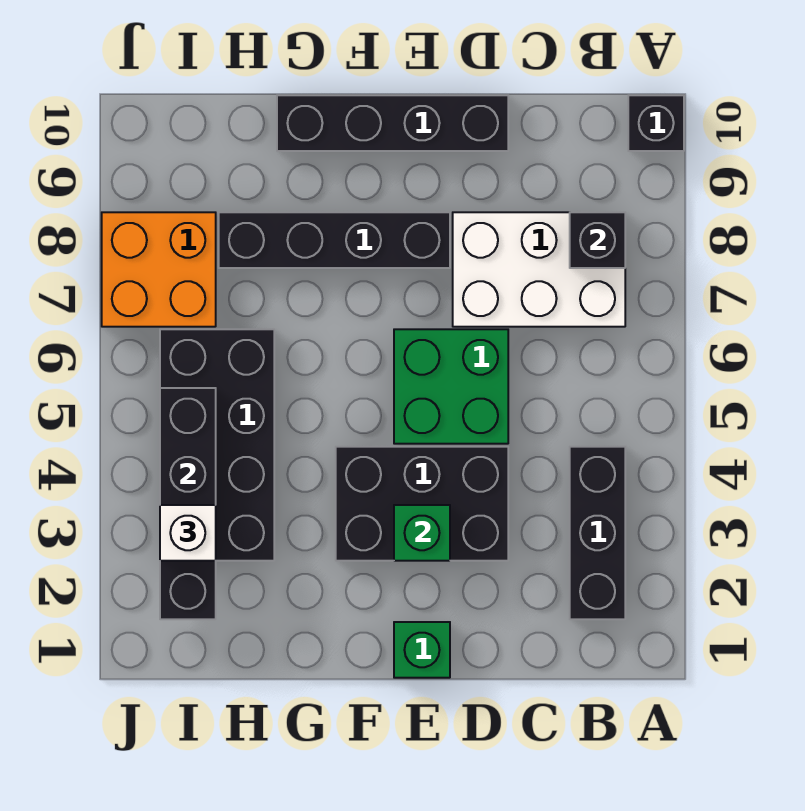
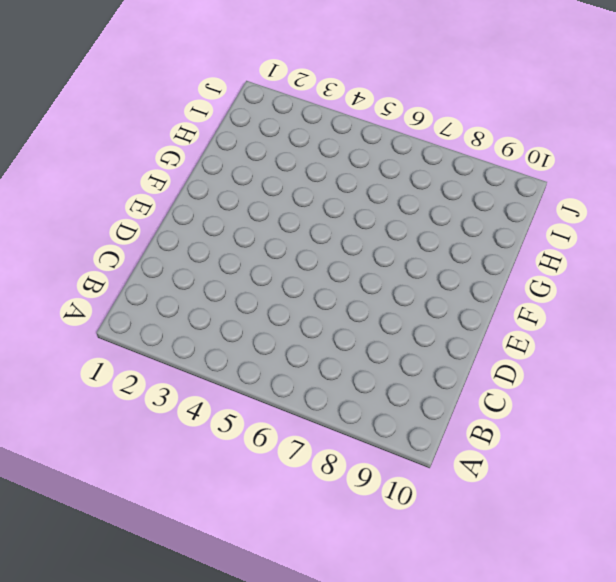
none -> black brick A10 level 1
none -> black brick B2:B4 level 1
none -> white brick B7:D8 level 1

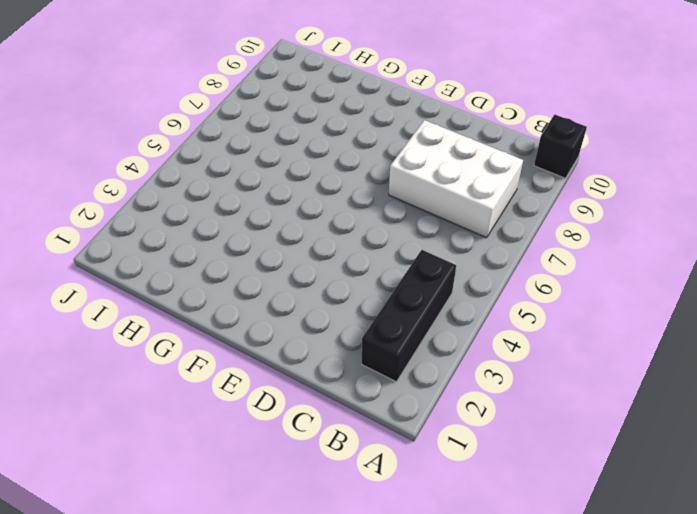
none -> black brick D3:F4 level 1
none -> green brick D5:E6 level 1
none -> black brick D10:G10 level 1

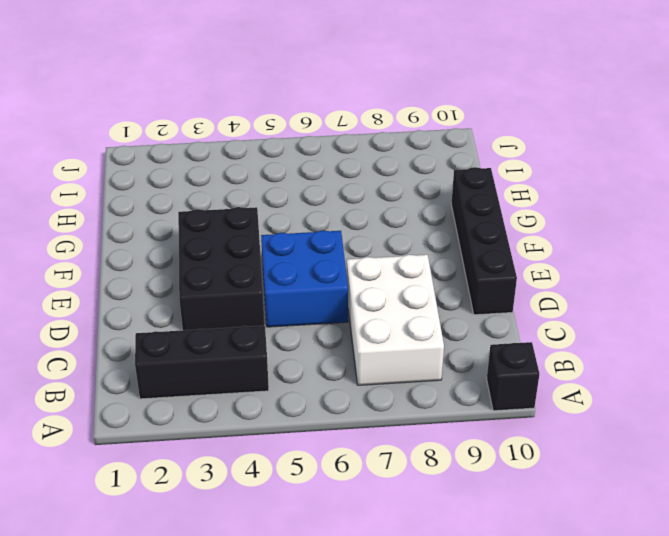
blue brick D5:E6 level 1 -> green brick D5:E6 level 1
none -> green brick E1 level 1
none -> black brick E8:H8 level 1
none -> black brick H3:I6 level 1

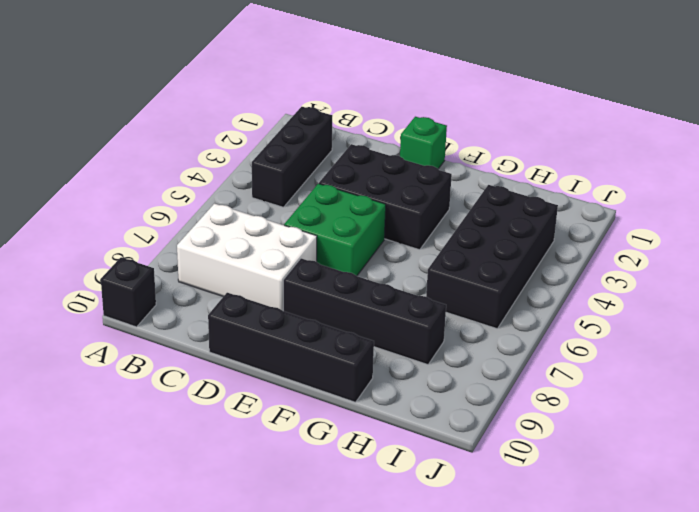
none -> orange brick I7:J8 level 1
none -> black brick B8 level 2
none -> green brick E3 level 2

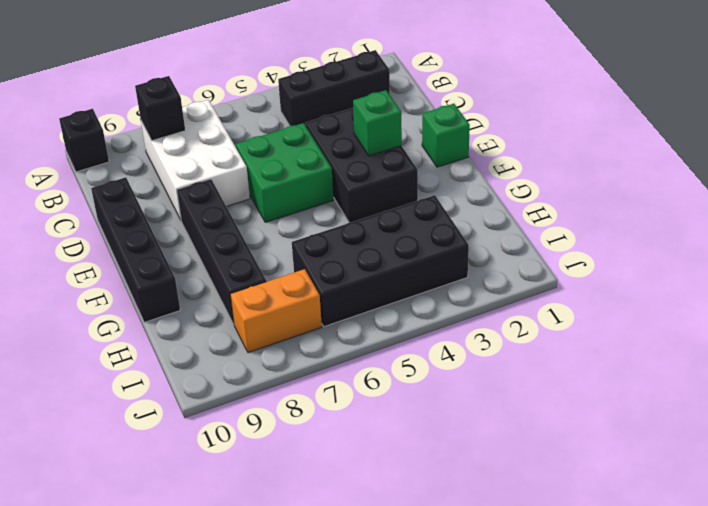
orange brick I7:I8 level 1 -> orange brick I7:J8 level 1
none -> black brick I2:I5 level 2
none -> white brick I3 level 3

